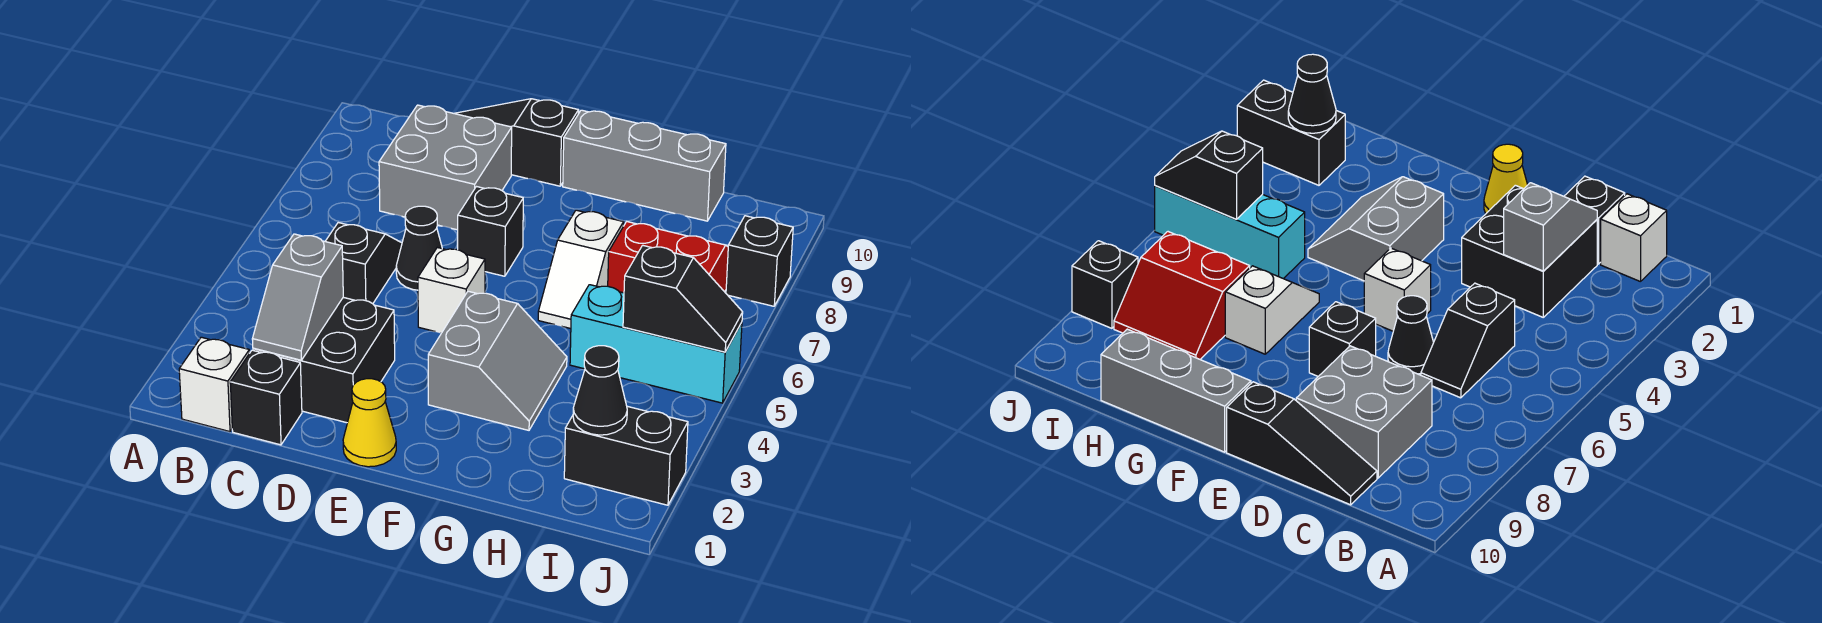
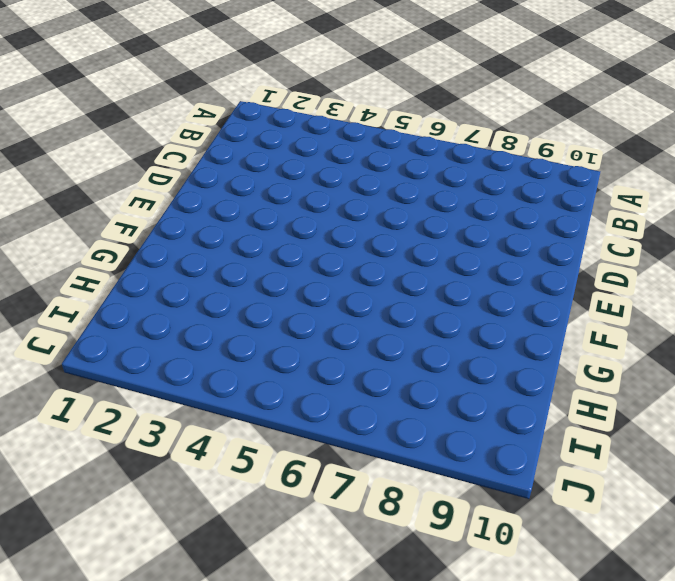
none -> white brick B1 level 1
none -> black brick C1 level 1
none -> black brick C2:D3 level 1

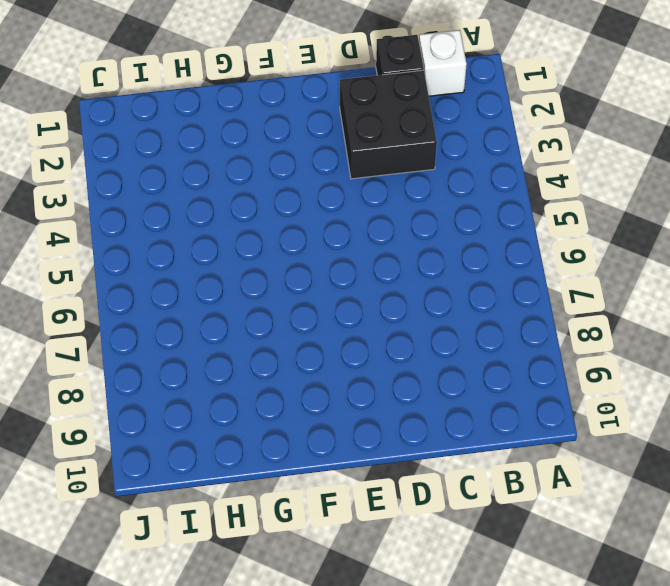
none -> black slope C5:C6 level 1 top 5
none -> grey brick C8:D9 level 1
none -> black slope C10:E10 level 1 top E

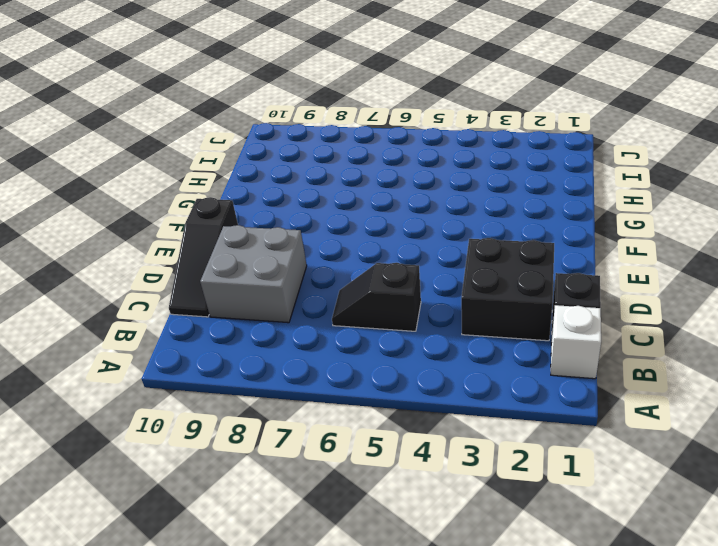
none -> black cone D6 level 1
none -> yellow cone E1 level 1
none -> white brick E5 level 1

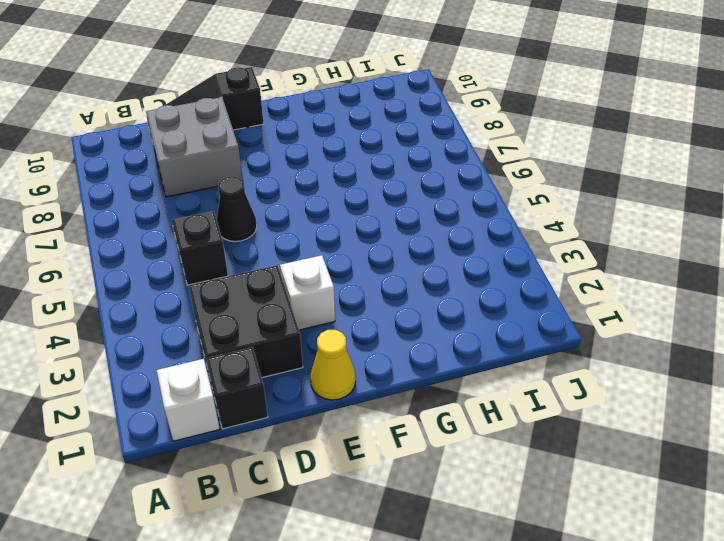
white brick E3 level 1 -> white brick E5 level 1
none -> black brick E7 level 1
none -> grey slope F3:G4 level 1 top F
none -> grey brick F10:H10 level 1

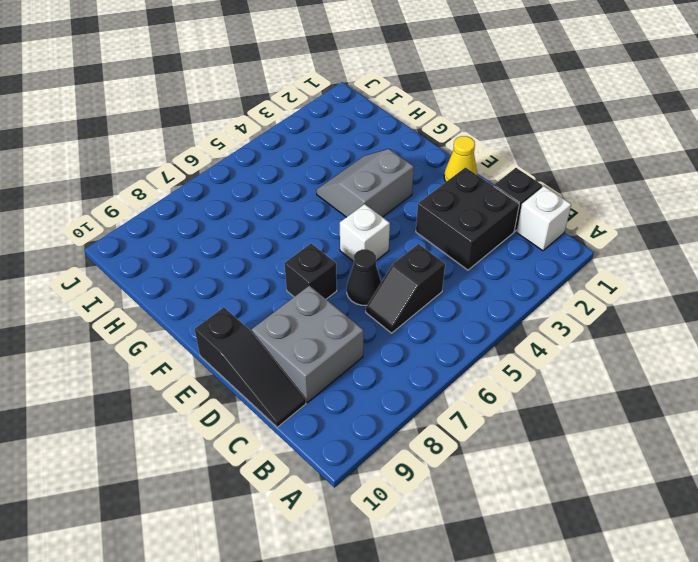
none -> grey brick F10:H10 level 1
none -> white slope G6:G7 level 1 top 7
none -> cyan brick H5:J5 level 1

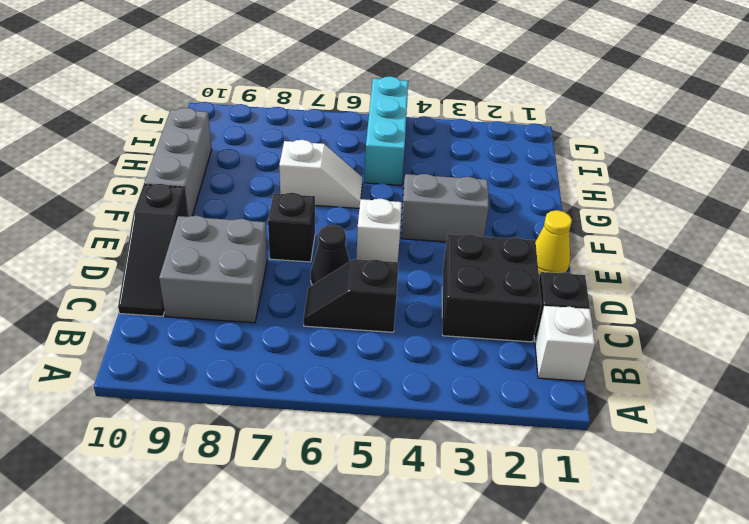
none -> red slope H7:I8 level 1 top 7
none -> black brick I2:J2 level 1
none -> black brick J8 level 1

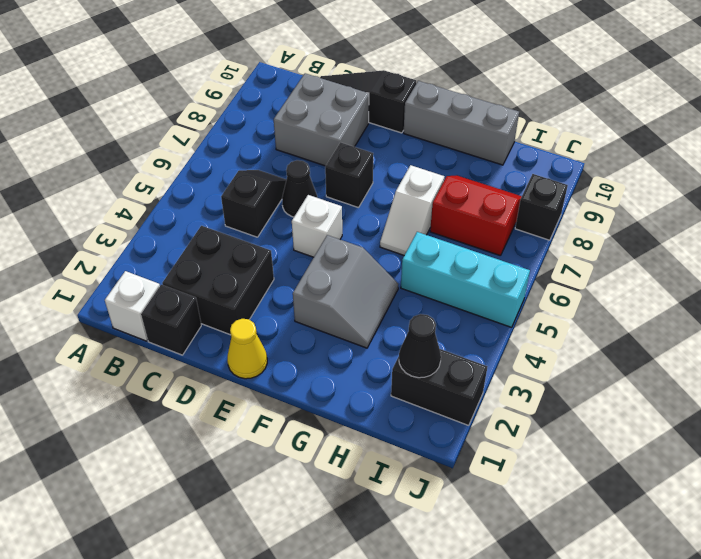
none -> grey slope C2:C3 level 2 top 3
none -> black slope I5:J5 level 2 top I

